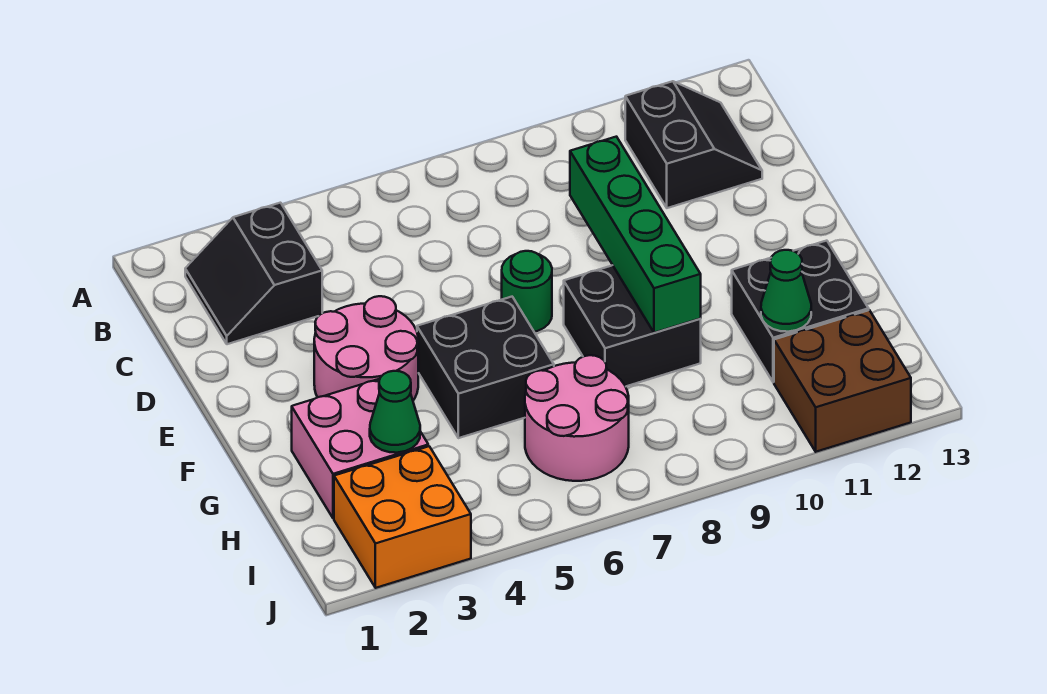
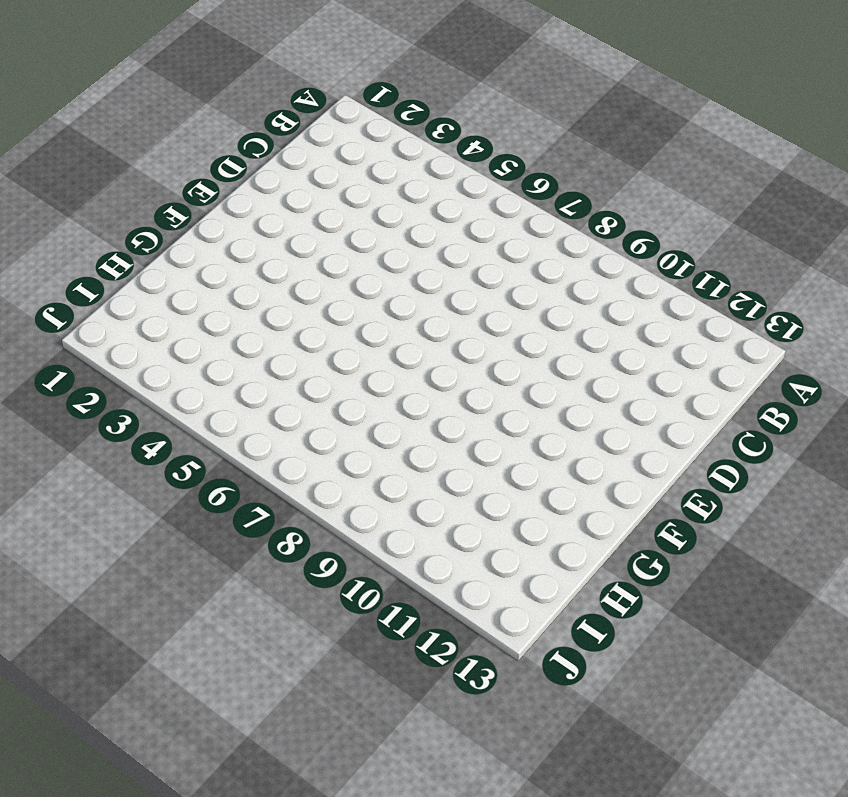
none -> black slope B2:C3 level 1 top 3
none -> black slope B11:C12 level 1 top 11
none -> pink round brick E3:F4 level 1

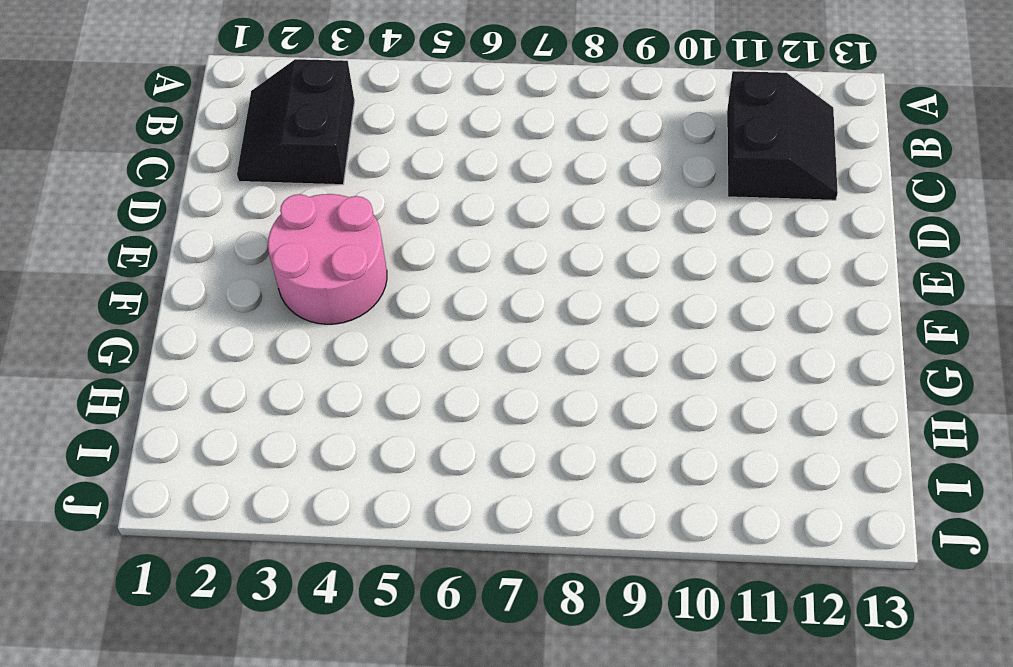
none -> green round brick E7 level 1
none -> black brick F5:G6 level 1
none -> black brick F8:G9 level 1

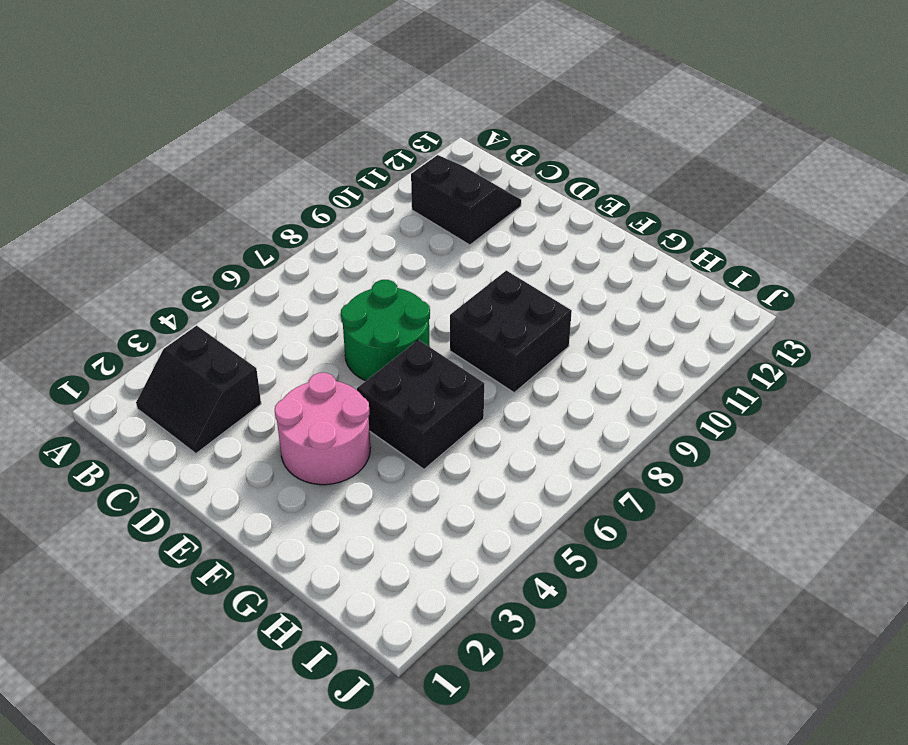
green round brick D6:E7 level 1 -> green round brick E7 level 1
none -> pink brick G2:H3 level 1
none -> black brick G11:H12 level 1
none -> pink round brick H6:I7 level 1

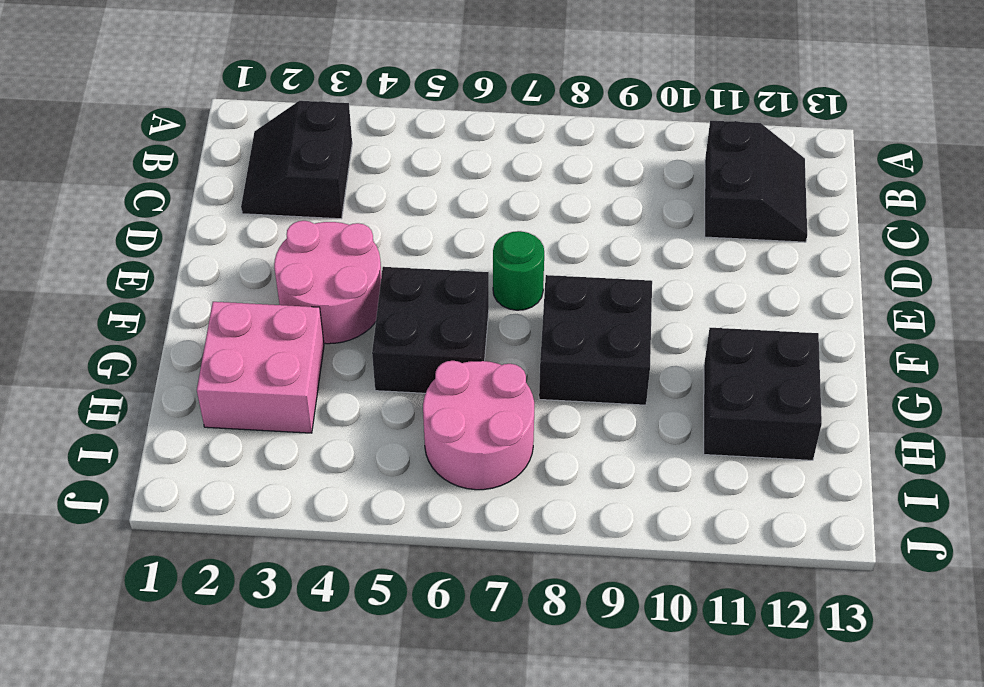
none -> orange brick I2:J3 level 1
none -> brown brick I11:J12 level 1
none -> green brick D9:G9 level 2

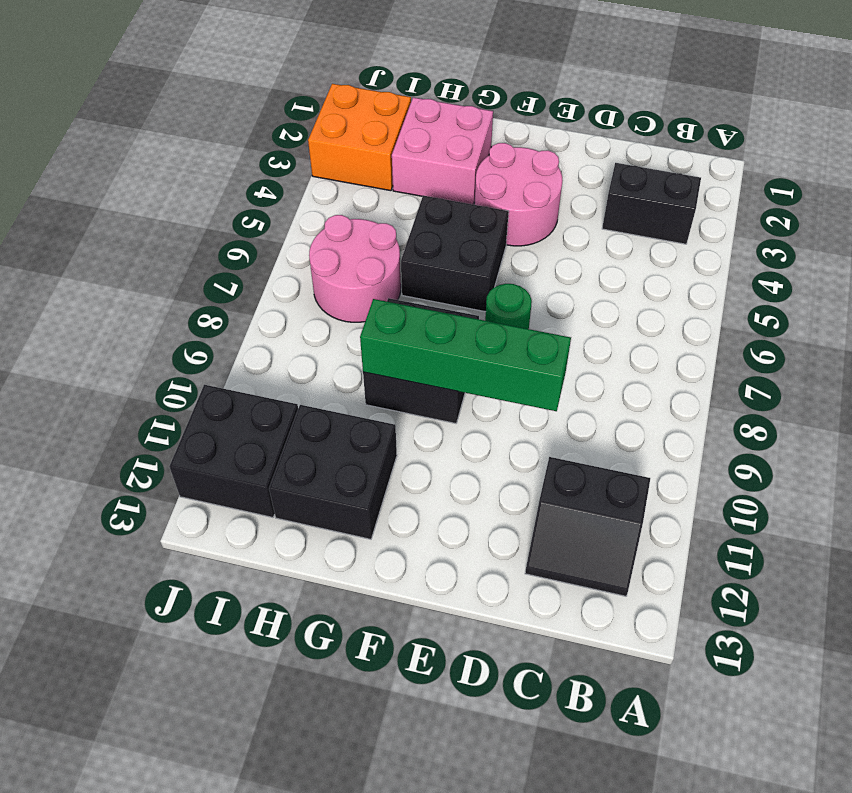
black brick I11:J12 level 1 -> brown brick I11:J12 level 1
none -> green cone H3 level 2
none -> green cone H11 level 2

